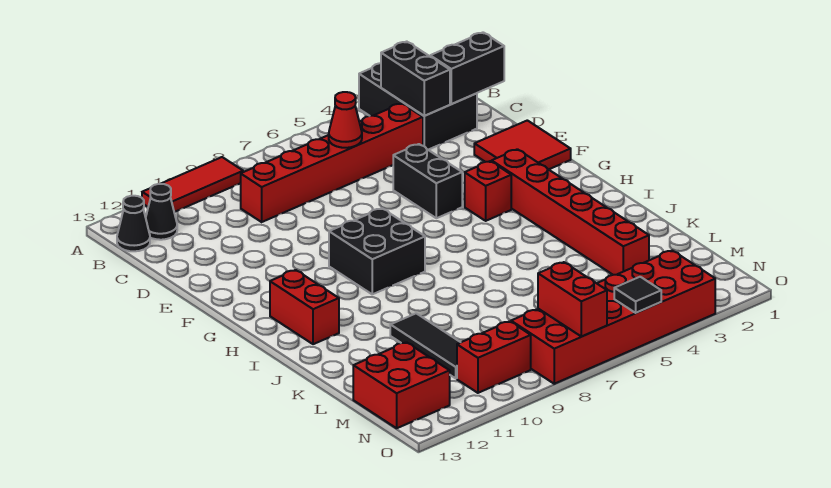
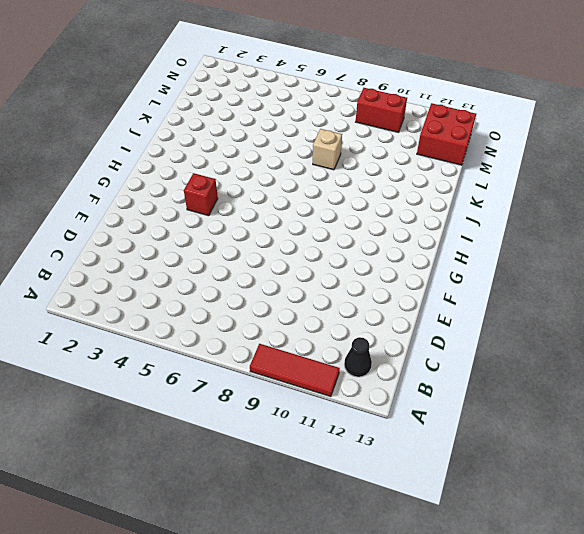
tan brick K8 level 1 -> none
none -> black brick A2:C3 level 1
none -> black cone B13 level 1
none -> red brick C4:C9 level 1

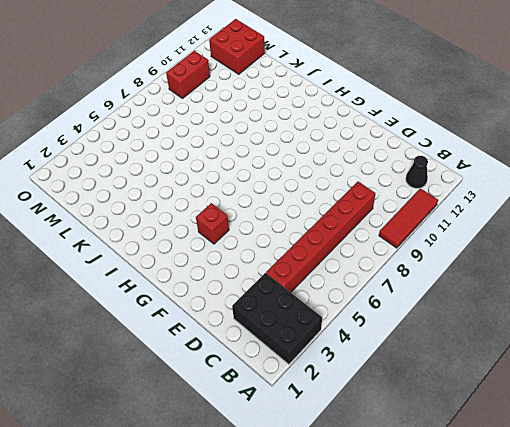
none -> black cone B13 level 1
none -> red tile E1:F2 level 1
none -> black brick E5:F5 level 1

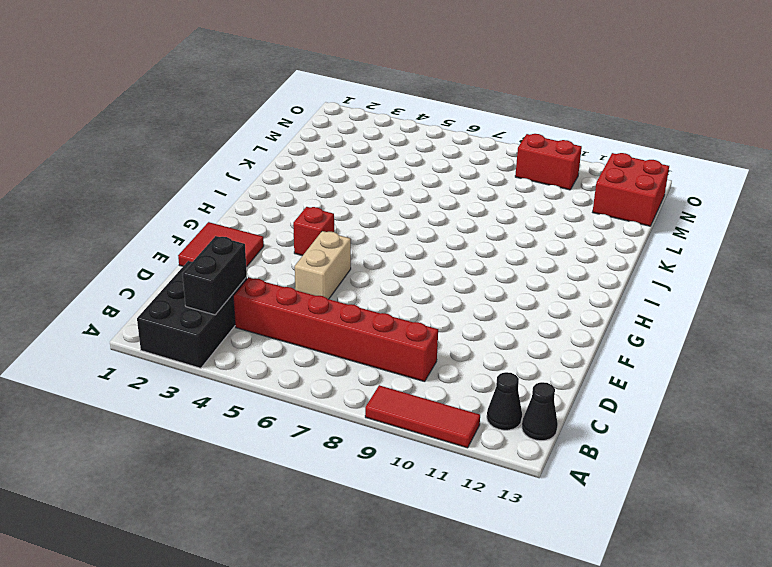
tan brick E5:F5 level 1 -> black brick E5:F5 level 1
none -> red brick G3:L3 level 1
none -> black brick G8:H9 level 1
none -> red brick H12:I12 level 1

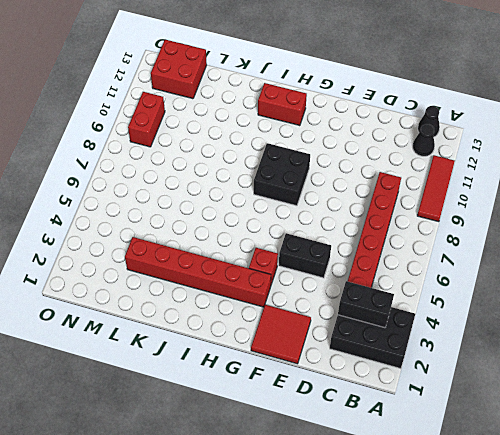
none -> black tile K10:M10 level 1
none -> red brick N3:O8 level 1
none -> black brick C1:C2 level 2

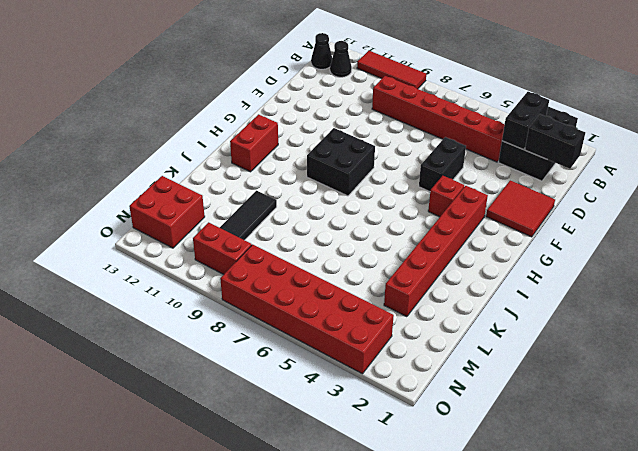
none -> red cone C6 level 2
none -> red brick N7:O7 level 2
none -> black tile O5 level 2

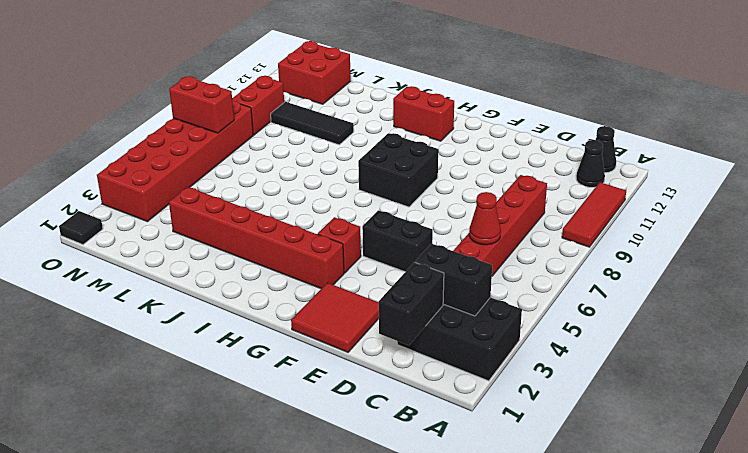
black tile O1 level 1 -> black tile O5 level 2

